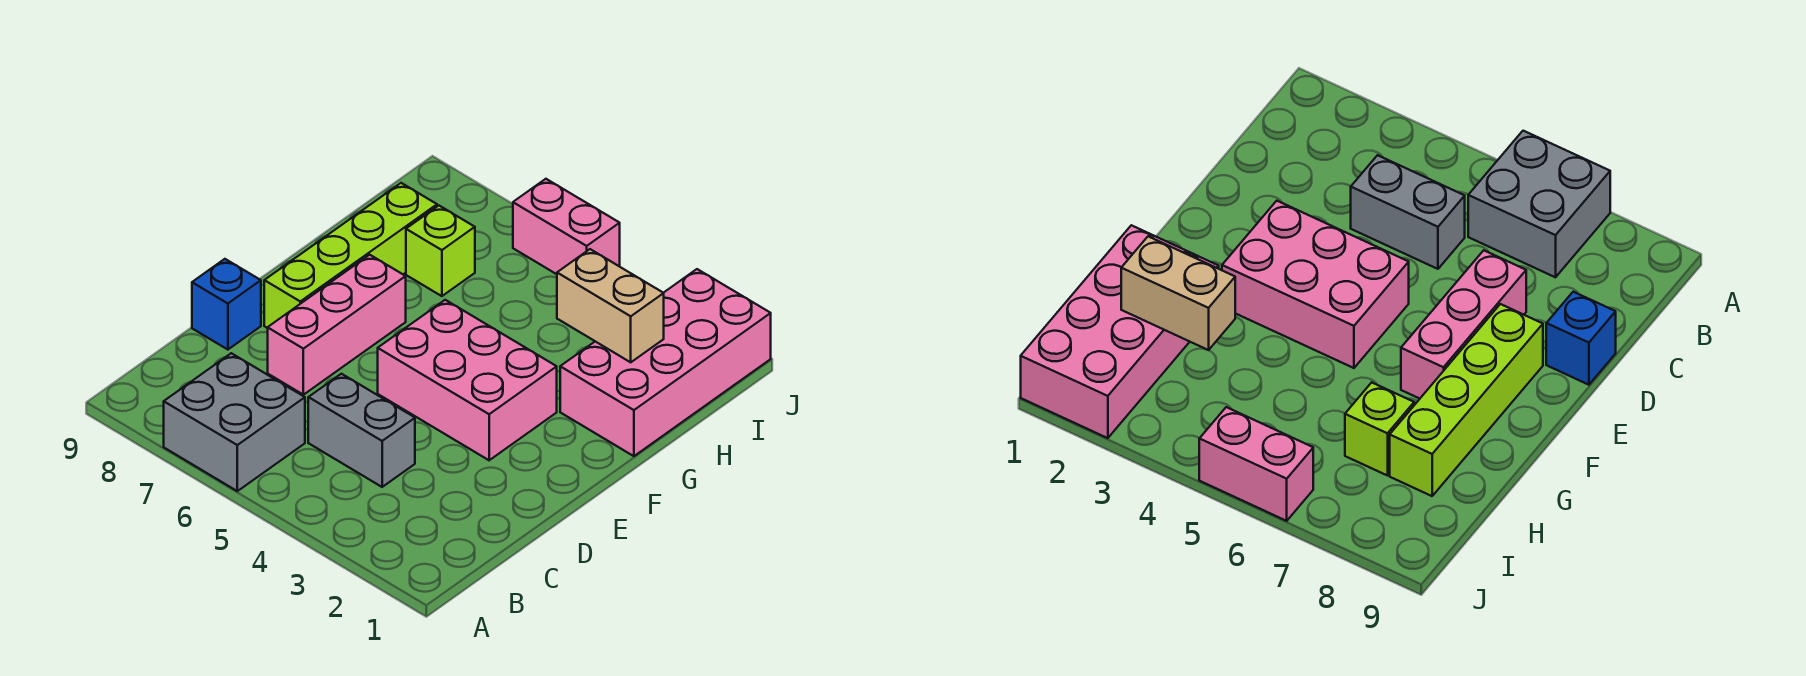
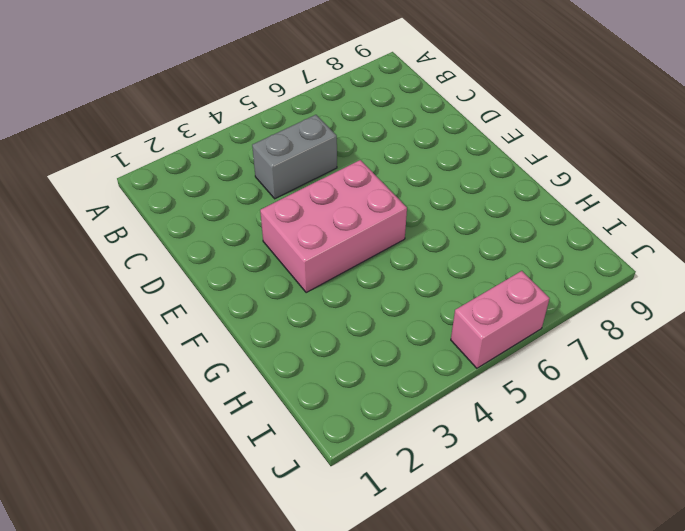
none -> grey brick A6:B7 level 1
none -> pink brick D7:F7 level 1

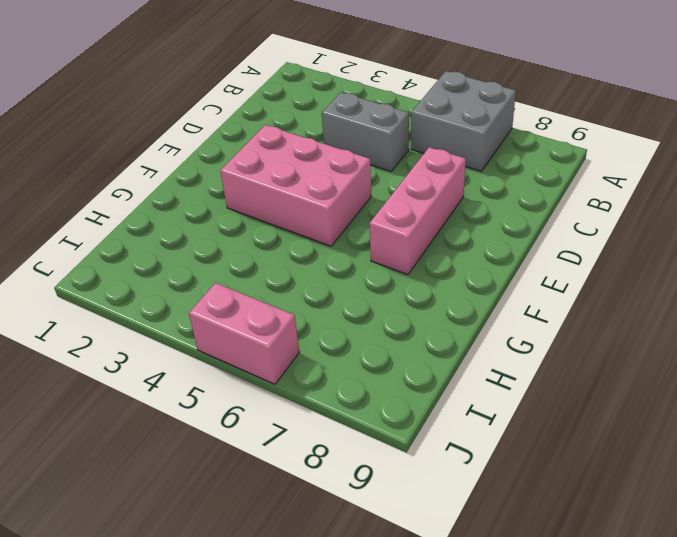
none -> blue brick D9 level 1
none -> lime brick E8:H8 level 1

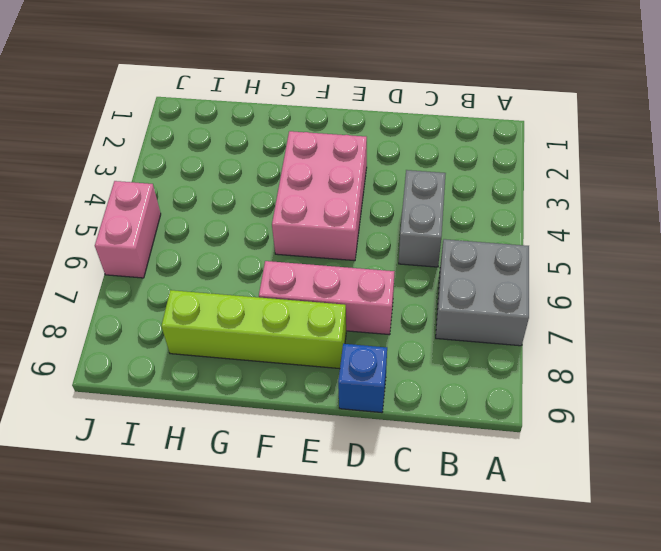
none -> pink brick G1:J2 level 1
none -> lime brick H7 level 1

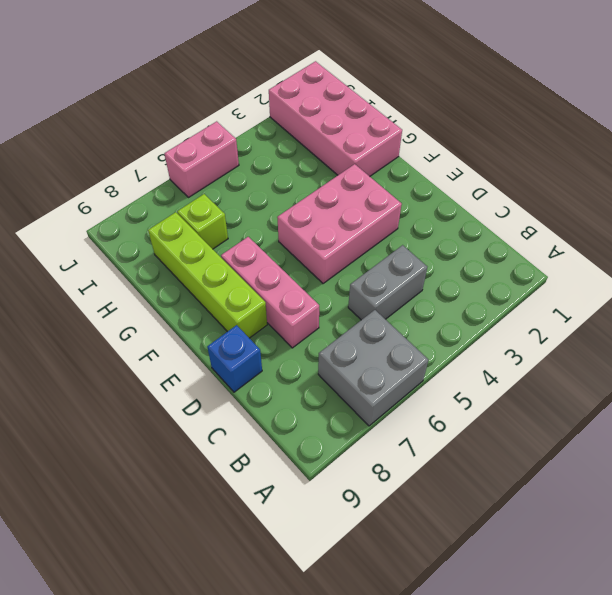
none -> tan brick H2:H3 level 2

